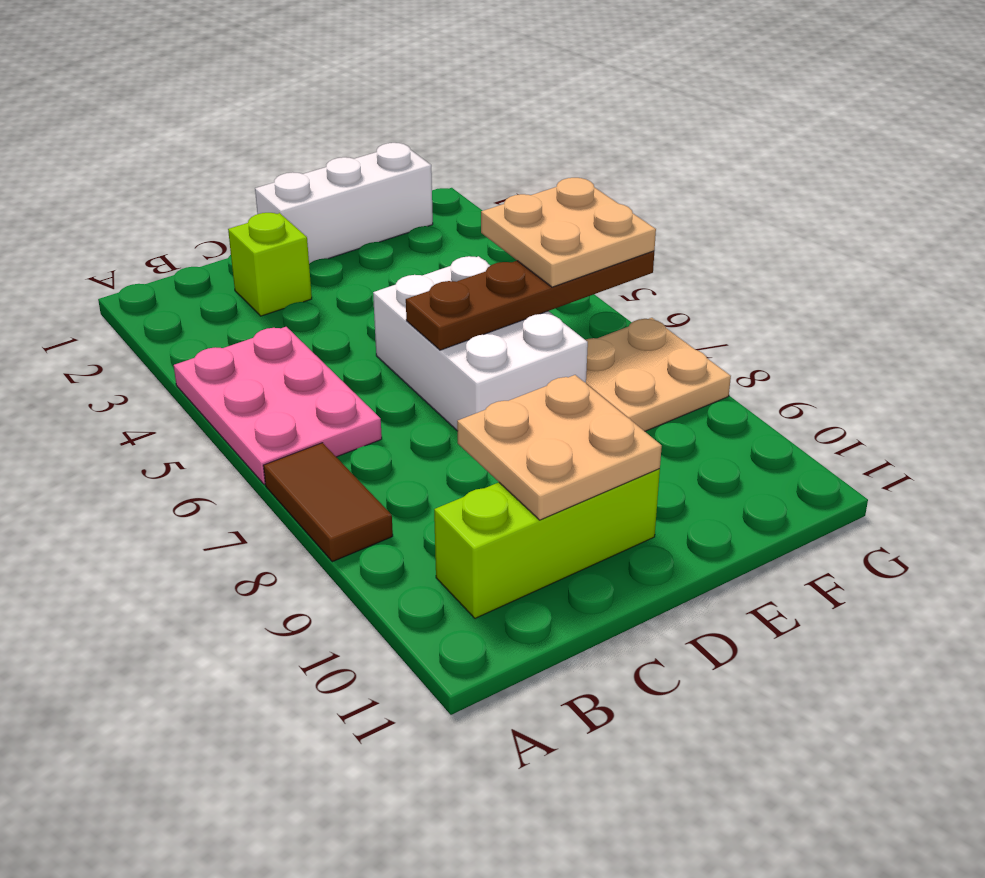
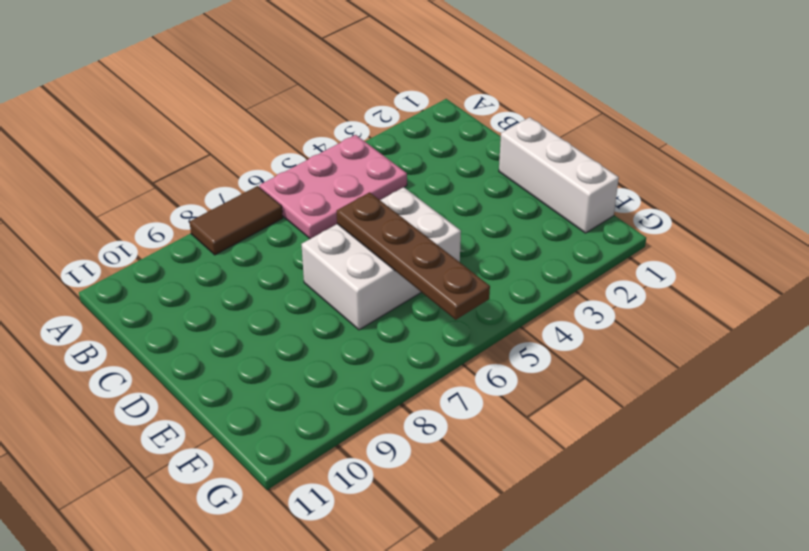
none -> lime brick B10:D10 level 1
none -> lime brick C2 level 1

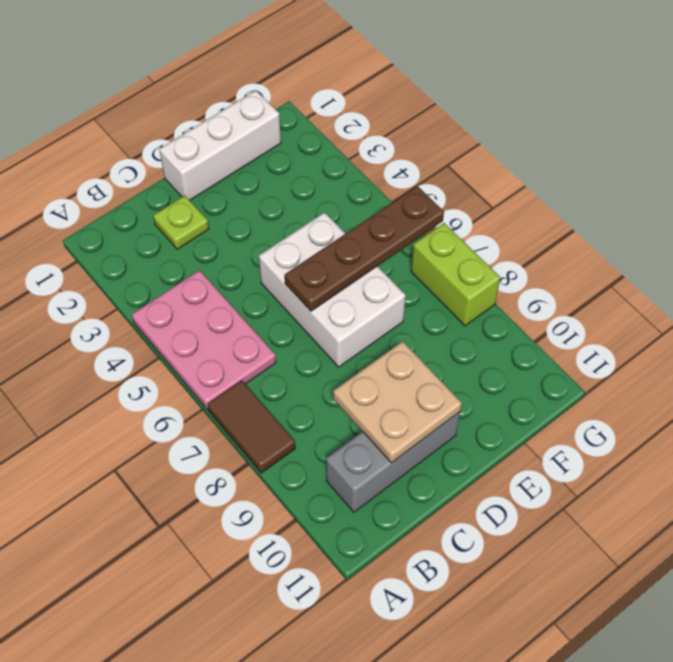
grey brick B10:D10 level 1 -> lime brick B10:D10 level 1
lime plate C2 level 1 -> lime brick C2 level 1
lime brick G7:G8 level 1 -> tan plate F7:G8 level 1
none -> tan plate F5:G6 level 3

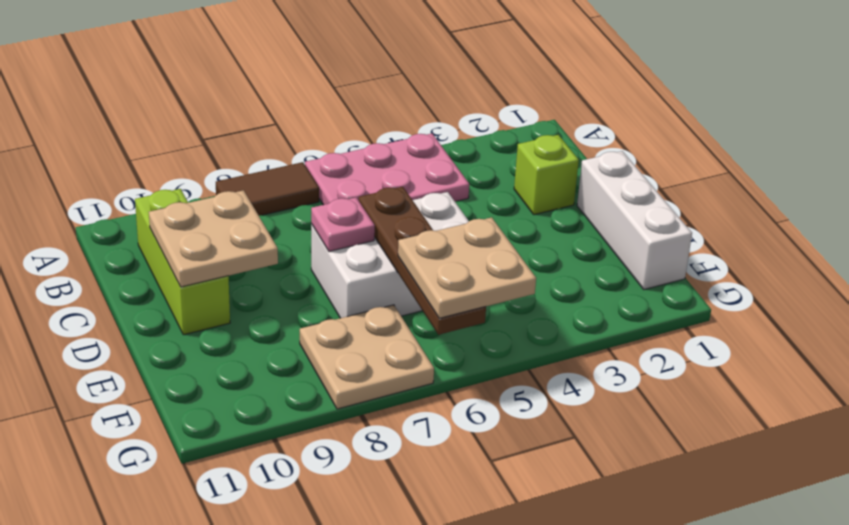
pink plate D7 level 2 -> none

